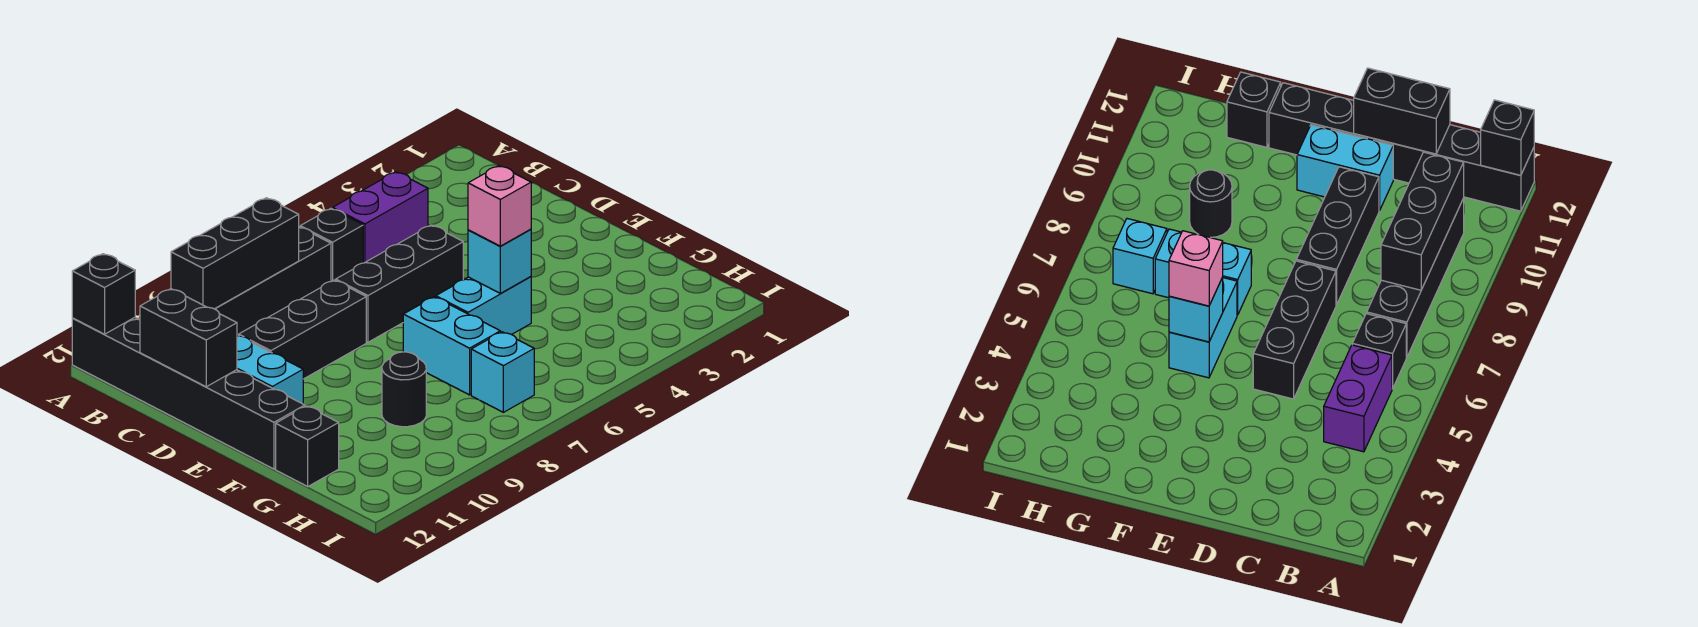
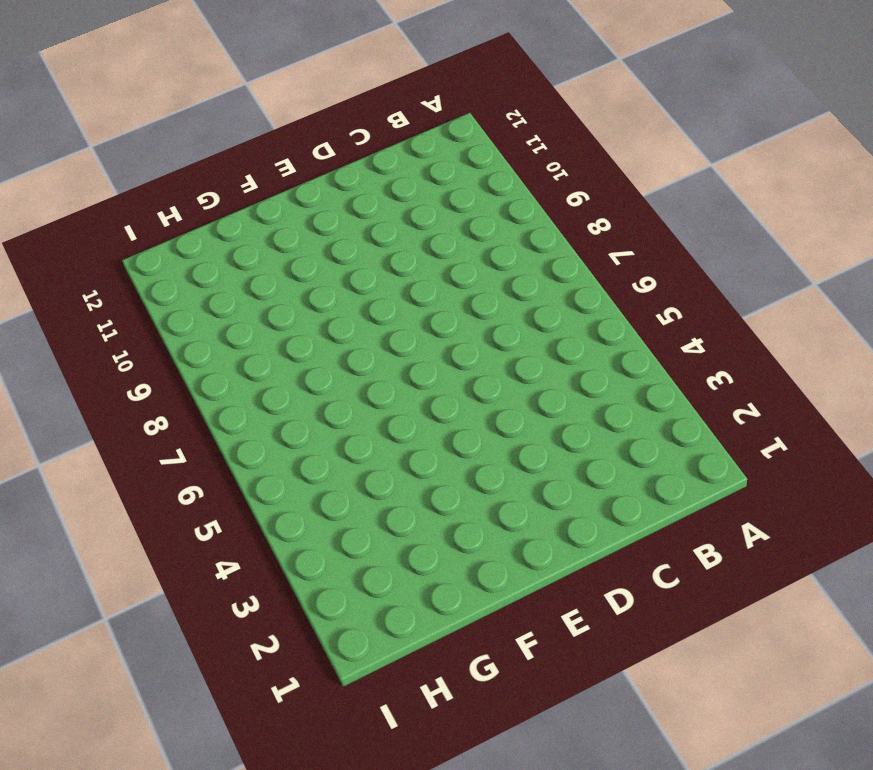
none -> black brick A12:F12 level 1
none -> purple brick B4:B5 level 1
none -> black brick B6 level 1

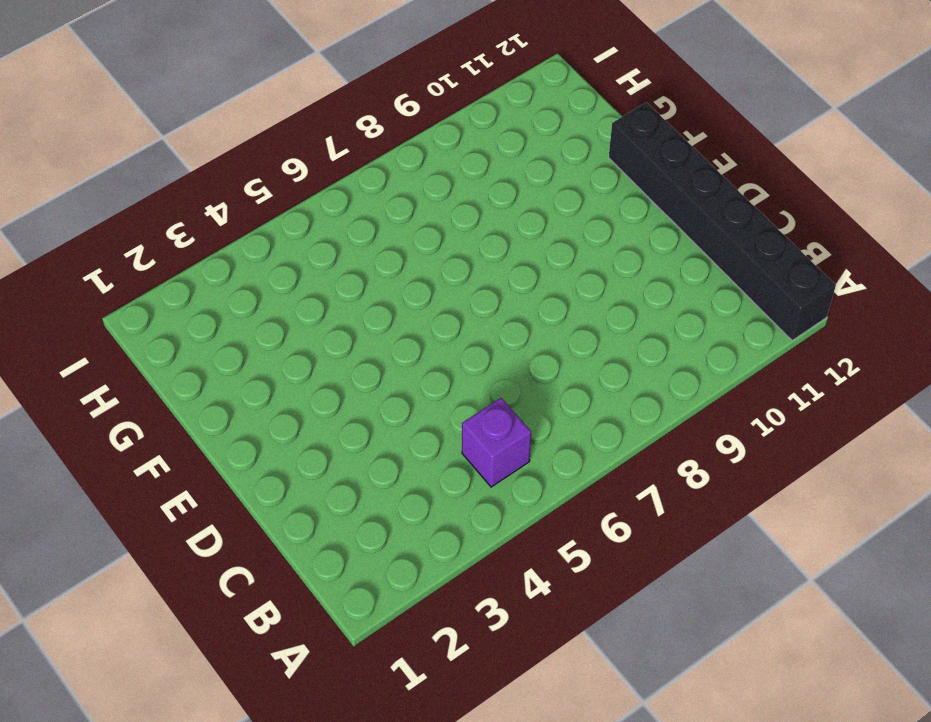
purple brick B5 level 1 -> purple brick B4:B5 level 1
none -> black brick B6 level 1
none -> black brick B7:B10 level 1
none -> black brick D5:D7 level 1

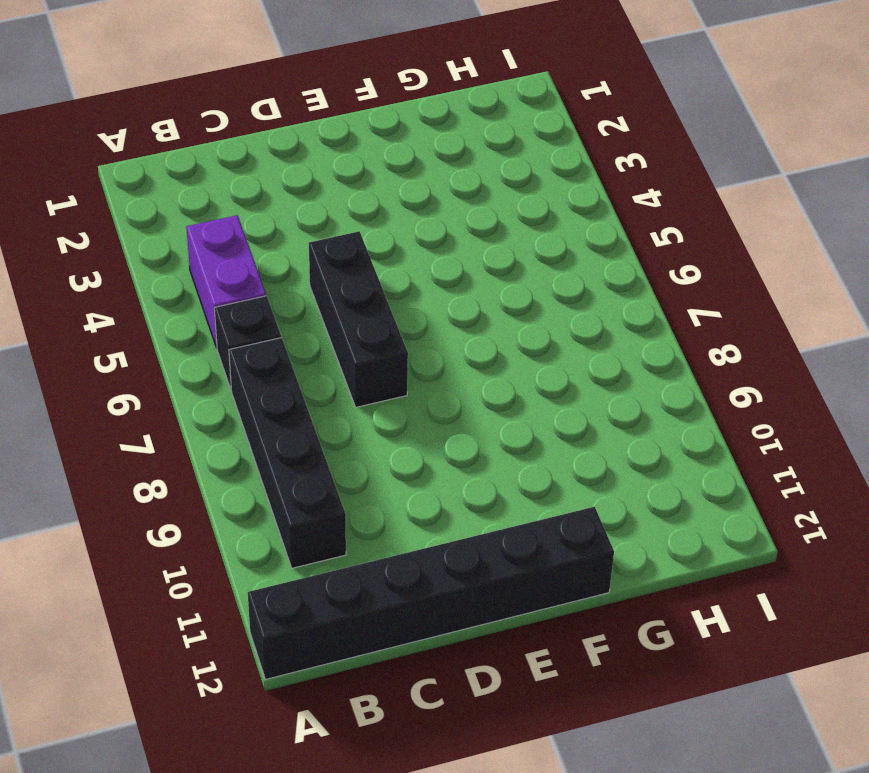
none -> black brick D8:D10 level 1
none -> cyan brick D11:E11 level 1
none -> cyan brick F5:F6 level 1

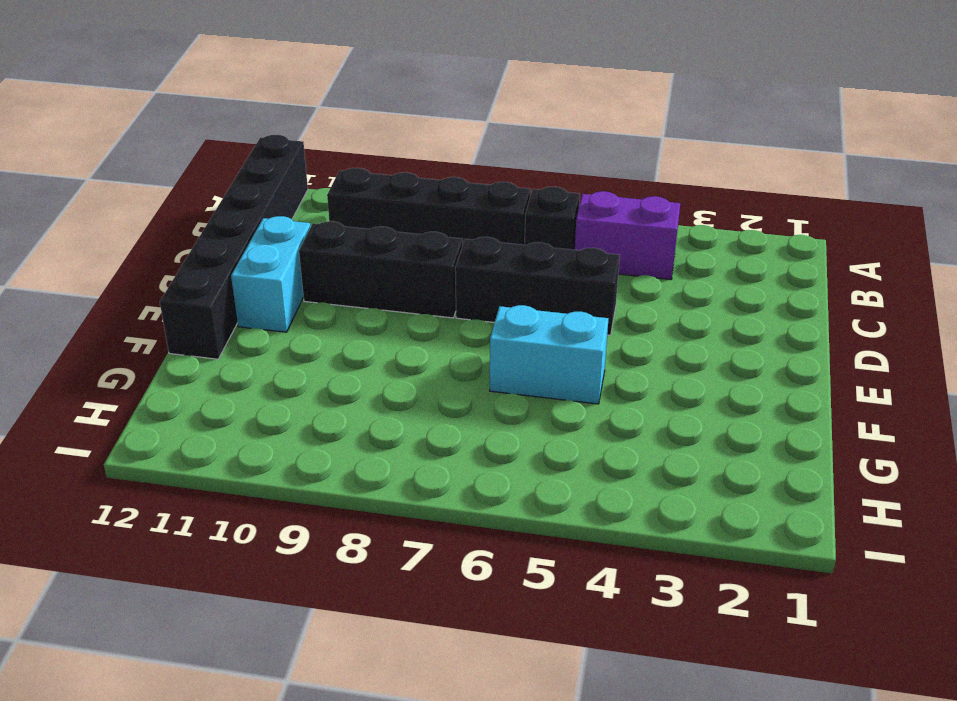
none -> cyan brick F7:G7 level 1
none -> black round brick G9 level 1
none -> black brick G12 level 1

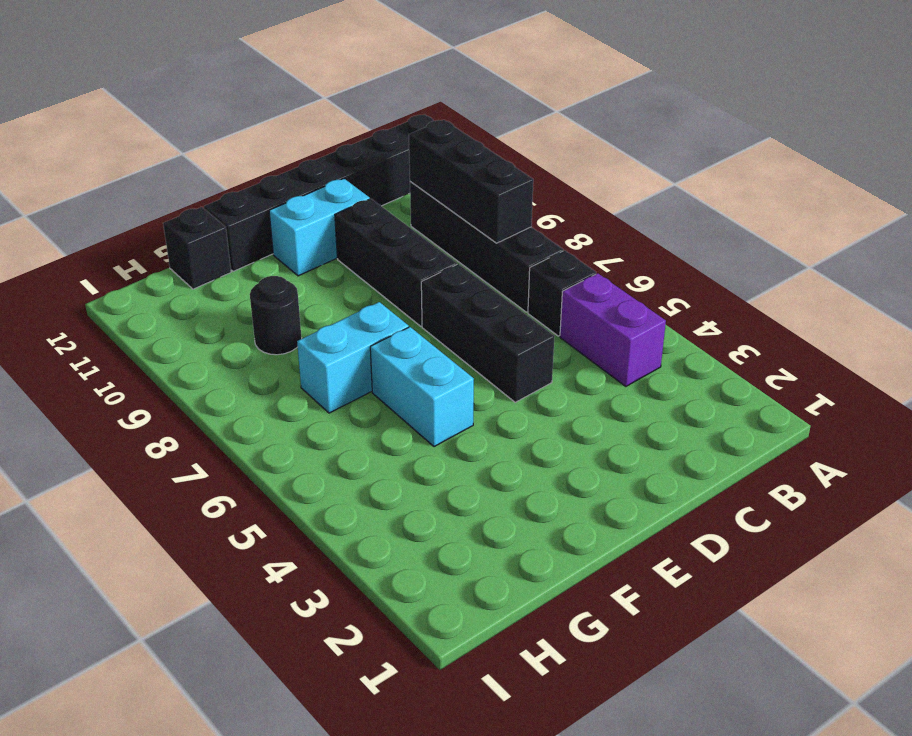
none -> cyan brick H7 level 1
none -> black brick A12 level 2
none -> black brick C12:D12 level 2

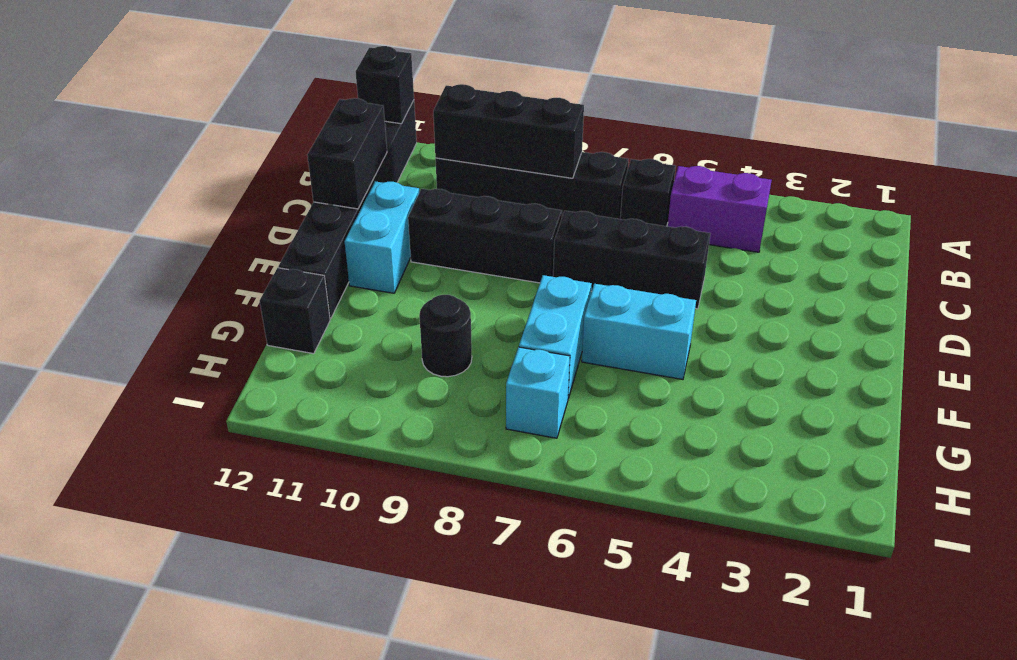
none -> cyan brick F5 level 2
none -> pink brick F5 level 3

